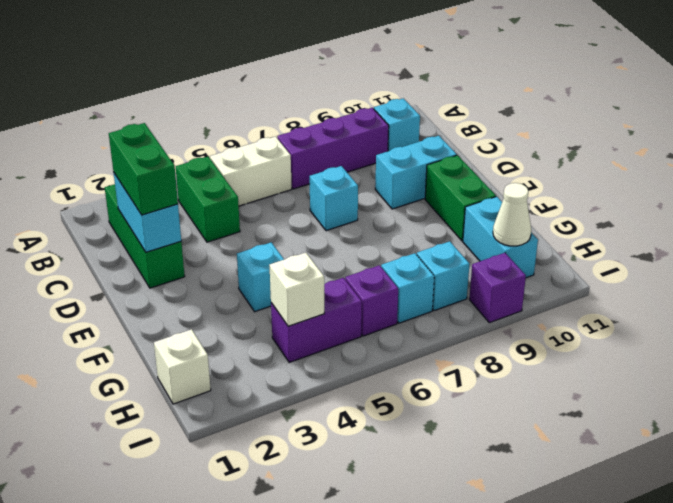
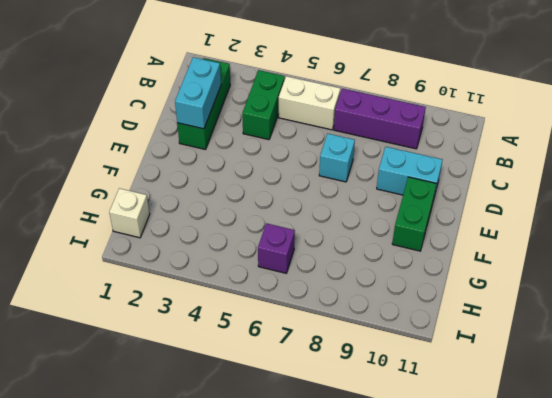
none -> cyan brick B10 level 1
none -> cyan brick F4 level 1
none -> cyan brick G10:H10 level 1

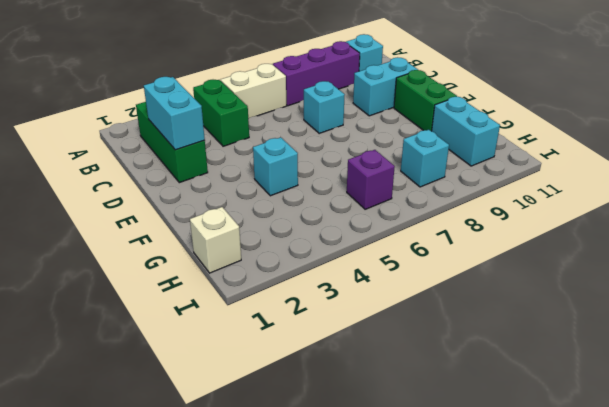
none -> purple brick H4:H5 level 1
none -> cyan brick H7 level 1
none -> purple brick I9 level 1

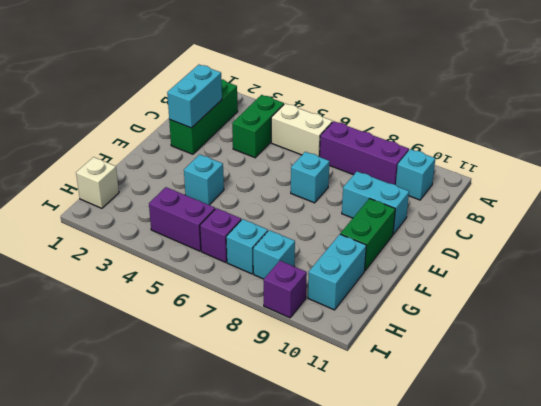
none -> white brick H4 level 2
none -> white cone H10 level 2
none -> green brick C2:D2 level 3

